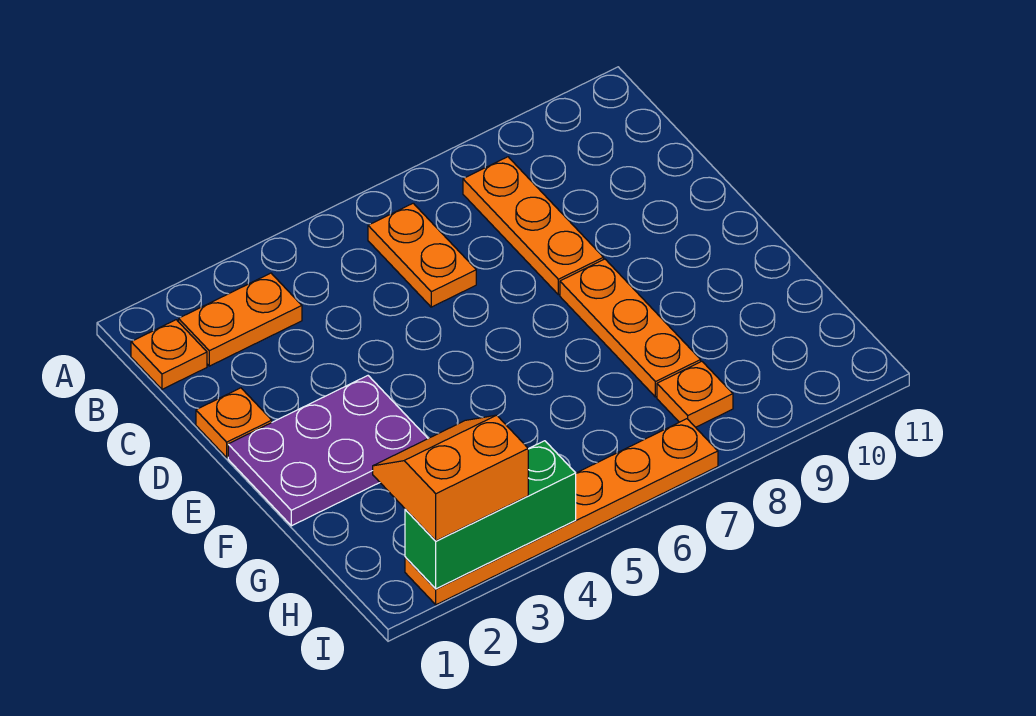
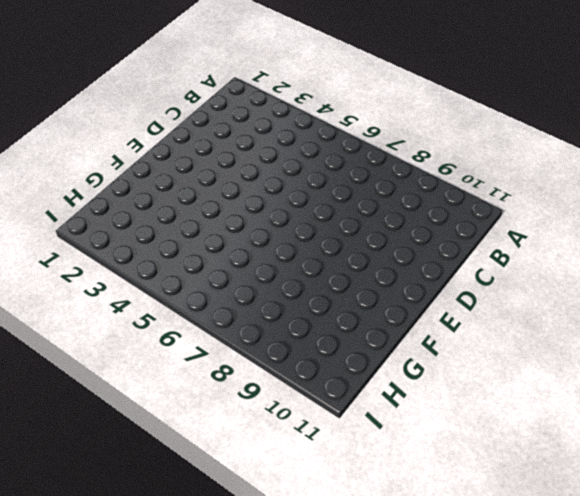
none -> orange plate B1 level 1
none -> orange plate B2:B3 level 1

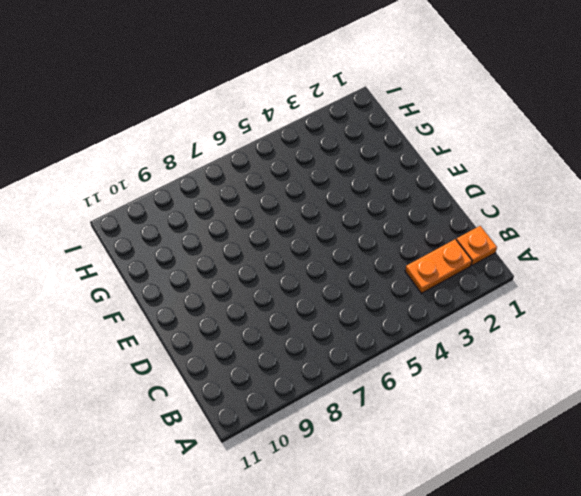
none -> orange plate B6:C6 level 1
none -> orange plate B8:D8 level 1

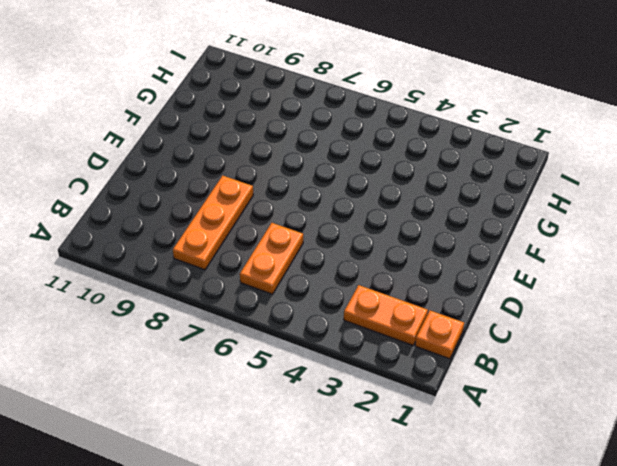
none -> orange plate D1 level 1
none -> purple plate E1:F3 level 1

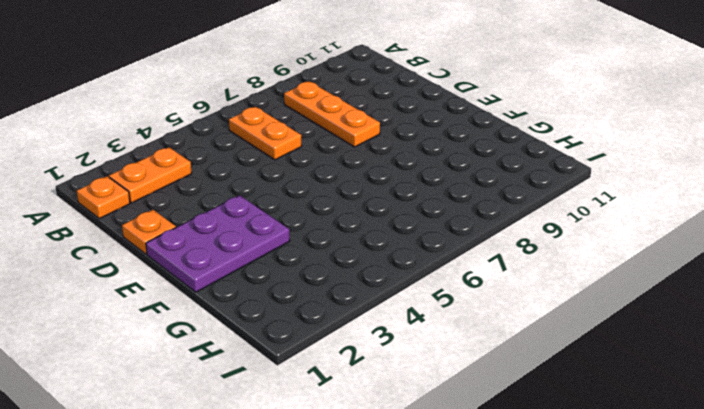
none -> orange plate E8:G8 level 1
none -> orange plate H8 level 1

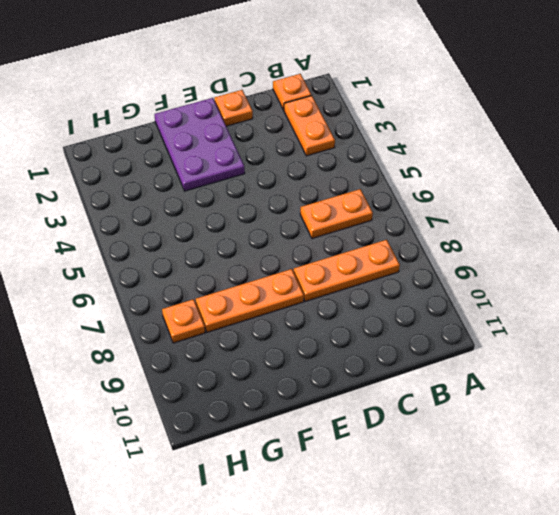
none -> orange plate I2:I7 level 1
none -> green brick I2:I4 level 2

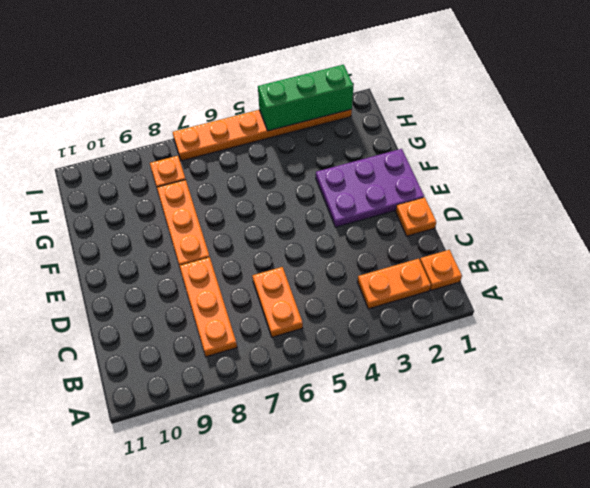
none -> orange slope H2:I3 level 3 top I

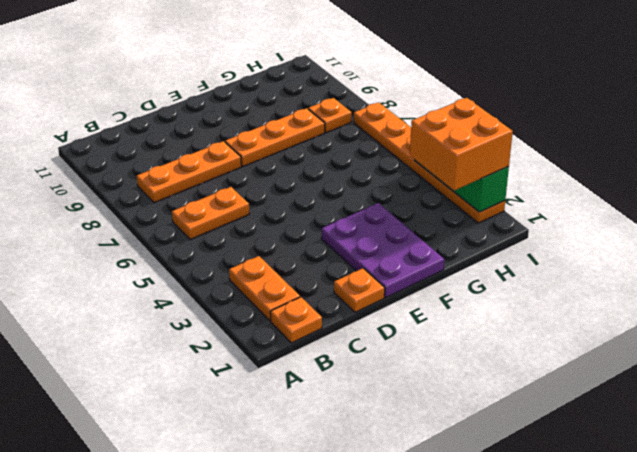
orange brick H2:I3 level 3 -> orange slope H2:I3 level 3 top I

